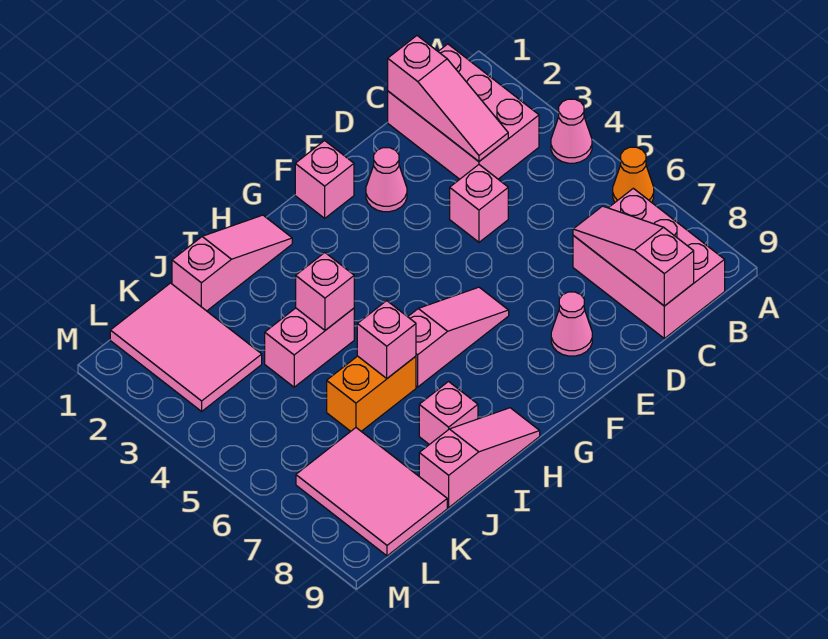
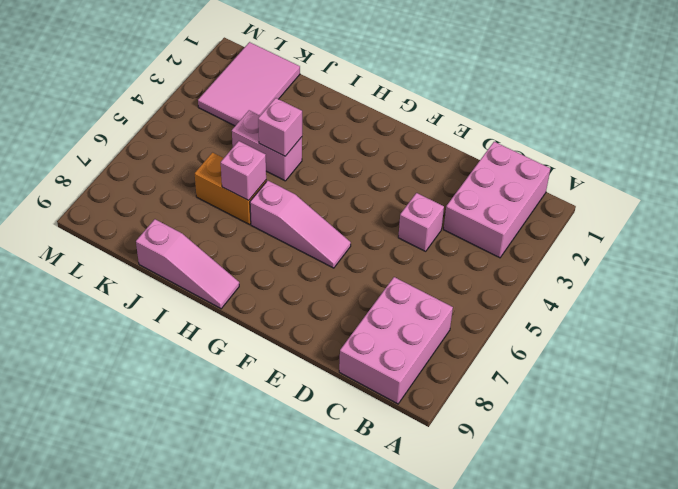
none -> pink cone A4 level 1
none -> orange cone A6 level 1
none -> pink cone E2 level 1

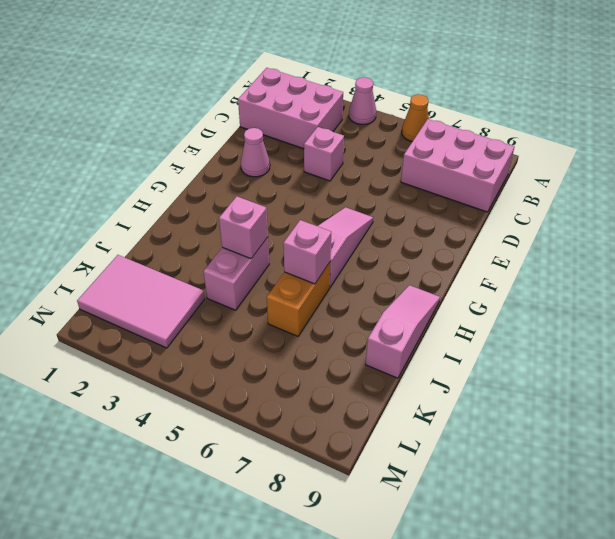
none -> pink cone E8 level 1
none -> pink brick F1 level 1
none -> pink slope H1:J1 level 1 top J

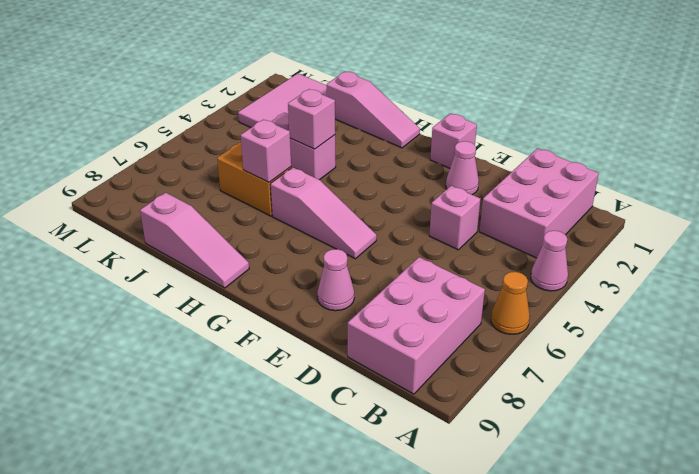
none -> pink brick I8 level 1
none -> pink tile K7:L9 level 1
none -> pink slope C1:C3 level 2 top 1

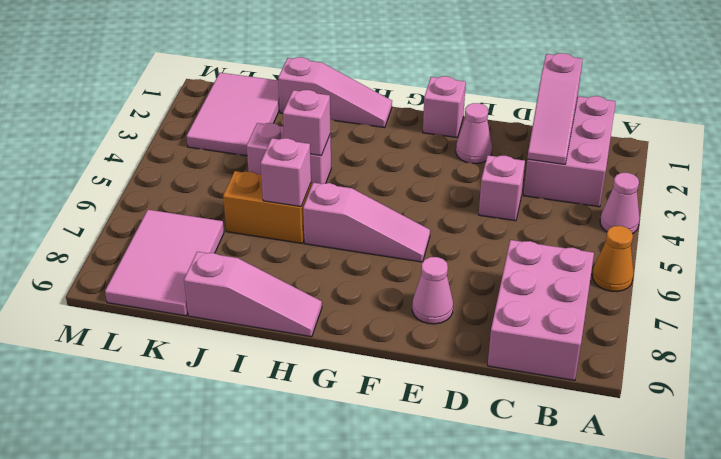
none -> pink brick I8 level 1
none -> pink slope C7:C9 level 2 top 9

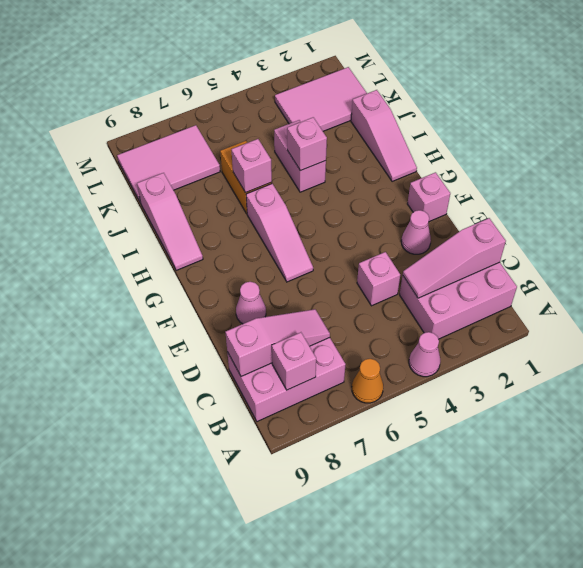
pink brick B8 level 2 -> pink brick I8 level 1

